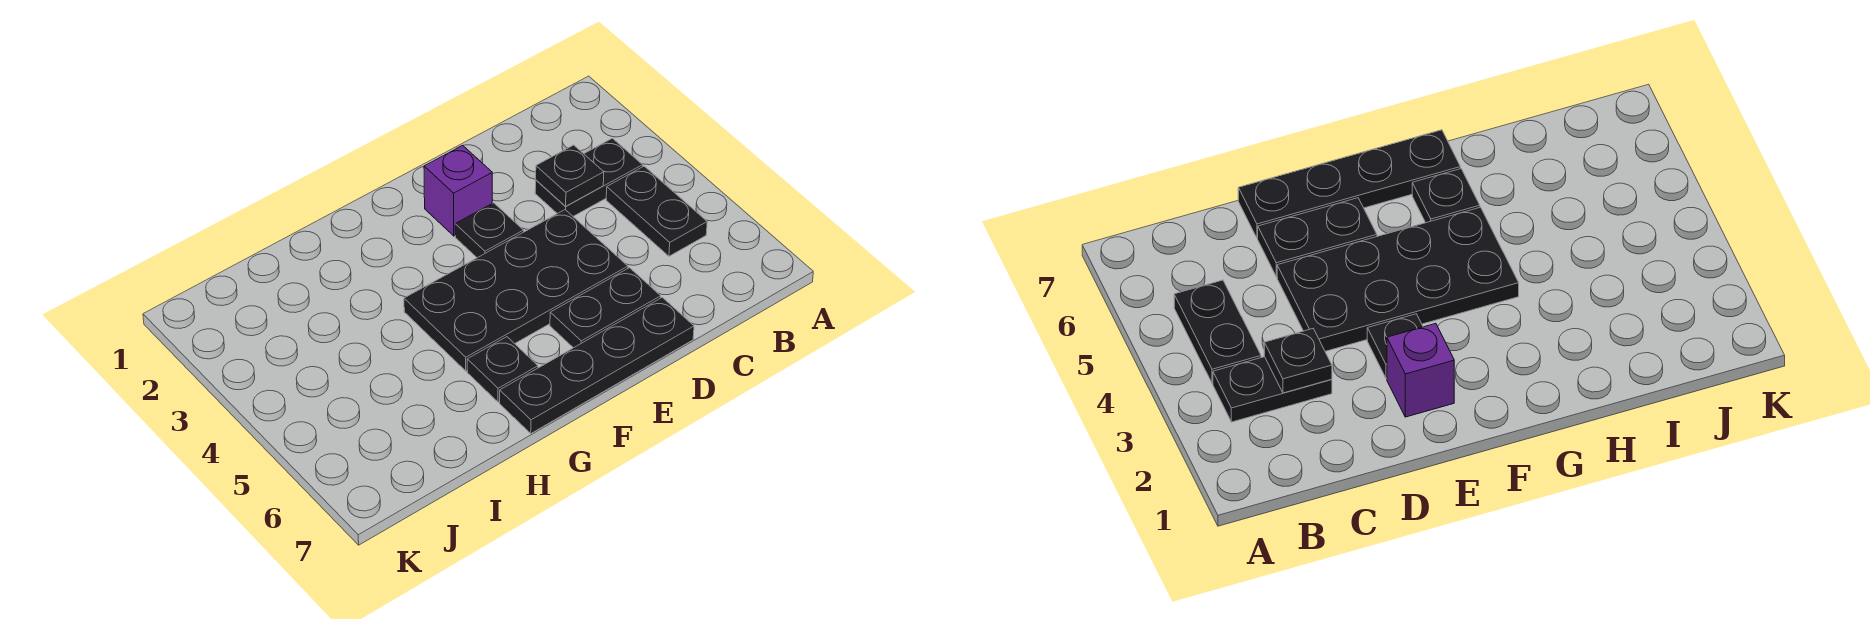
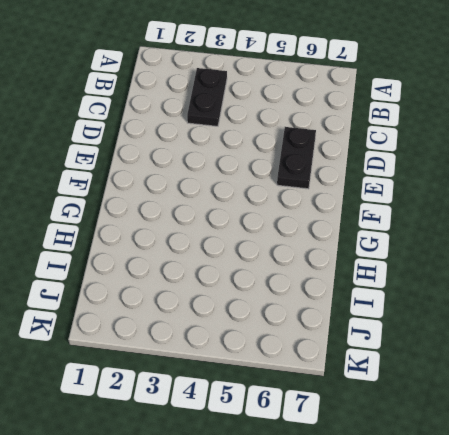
none -> black plate B4:B5 level 1
none -> black plate D4:G5 level 1

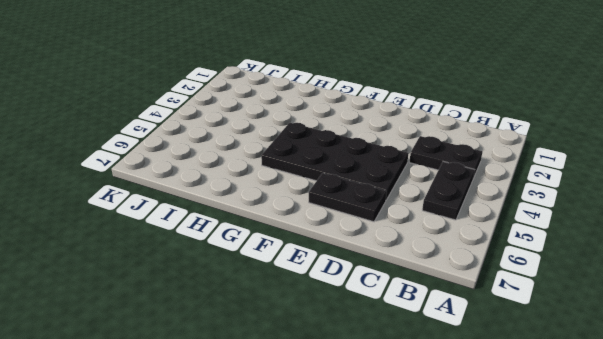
none -> black plate D7:G7 level 1
none -> purple brick E2 level 1

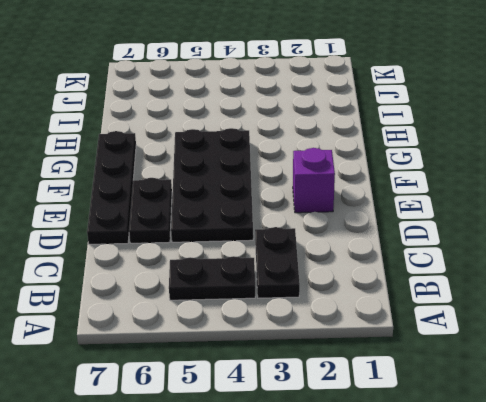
none -> black plate E3 level 1
none -> black plate G6 level 1

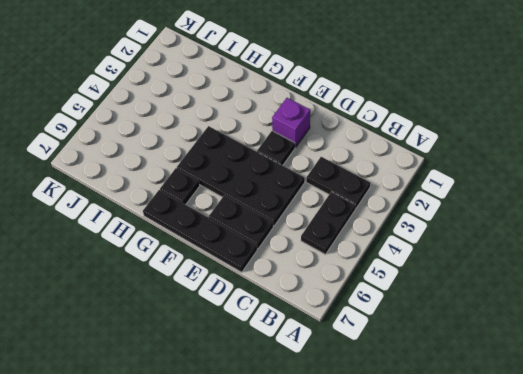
none -> black plate C3 level 2

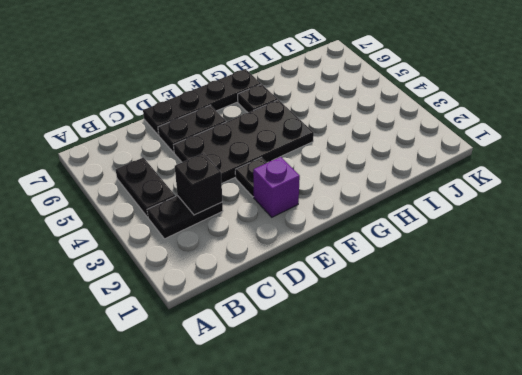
black brick C3 level 2 -> black plate C3 level 2

